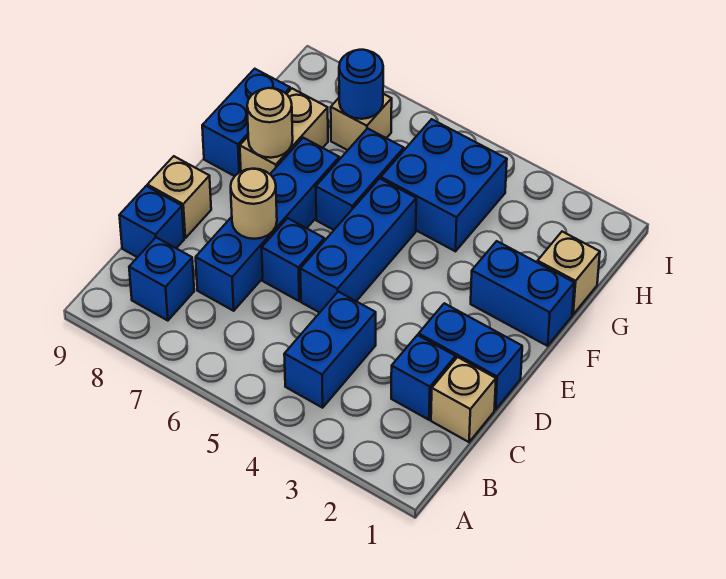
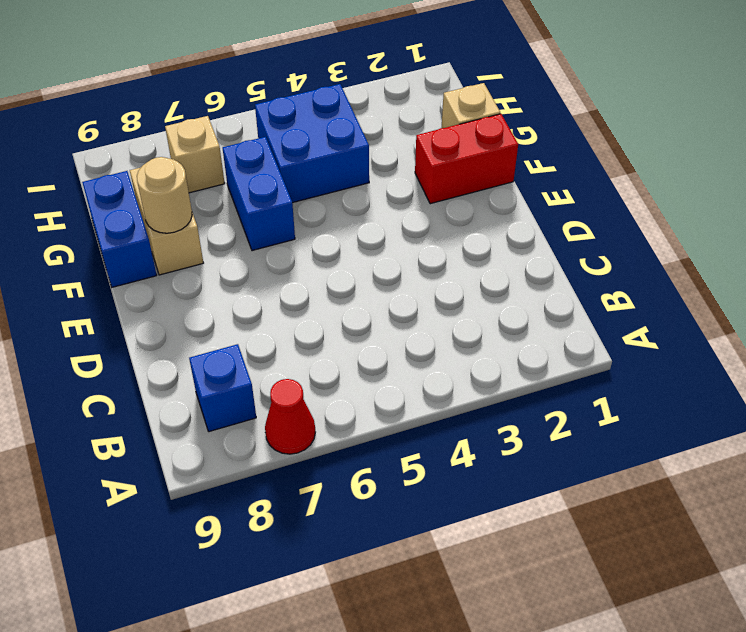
red cone A7 level 1 -> none
red brick F1:F2 level 1 -> blue brick F1:F2 level 1
none -> blue brick B4:C4 level 1
none -> tan brick C1 level 1
none -> blue brick C2 level 1

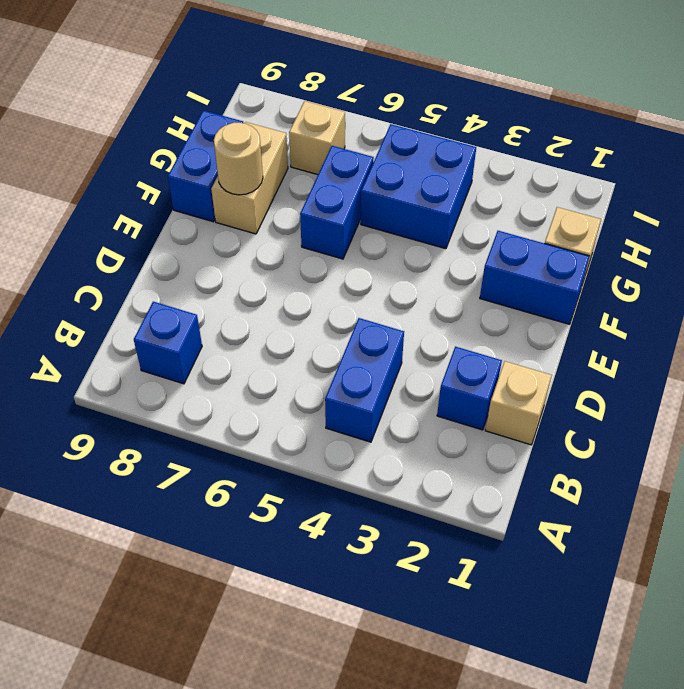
none -> blue brick C7:F7 level 1
none -> blue brick C9 level 1
none -> blue brick D1:D2 level 1

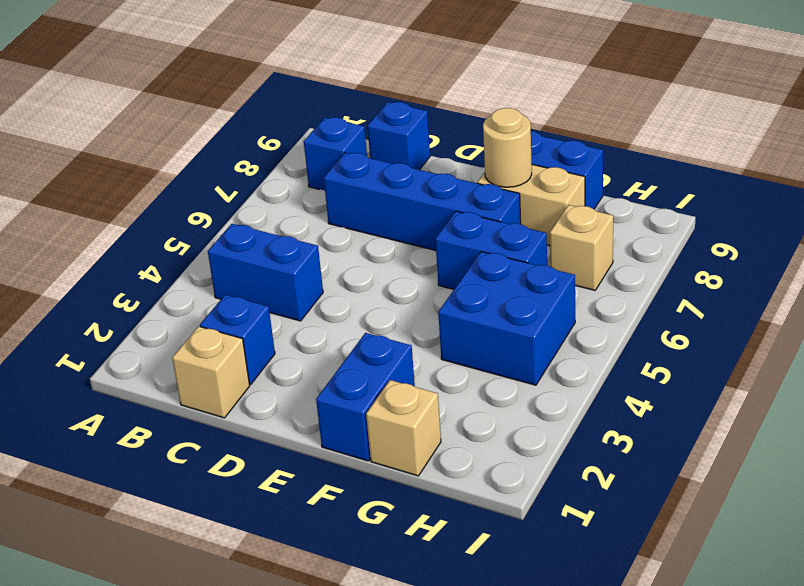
none -> blue brick D1:D2 level 1
none -> blue brick D5:F5 level 1
none -> blue brick D6 level 1

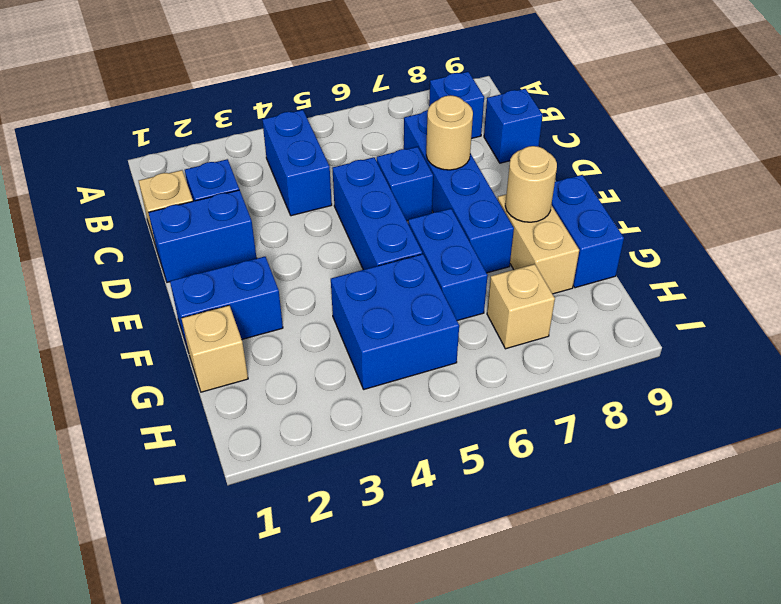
none -> tan brick D9 level 1
none -> blue round brick H7 level 2

